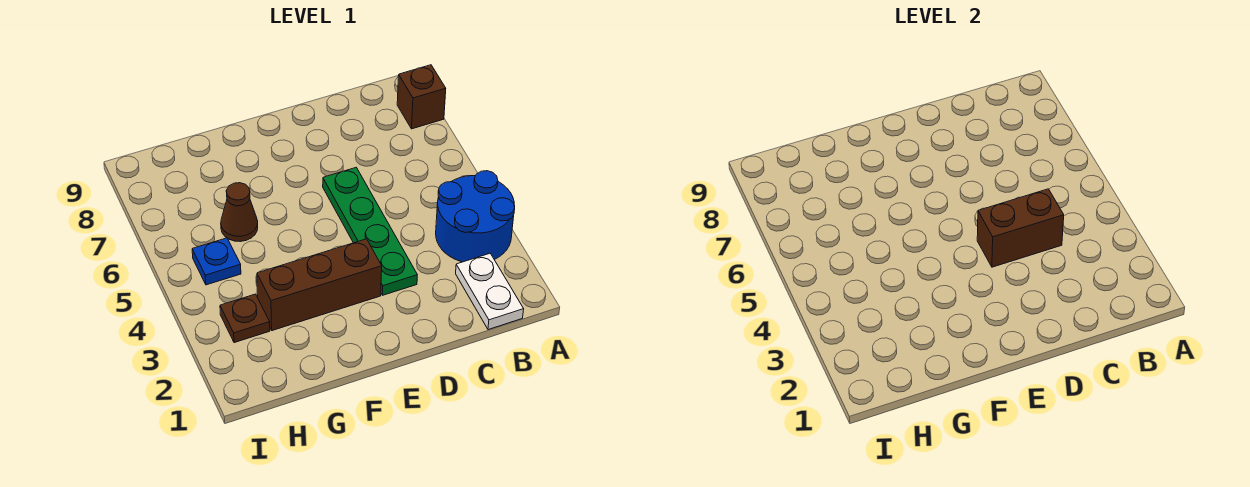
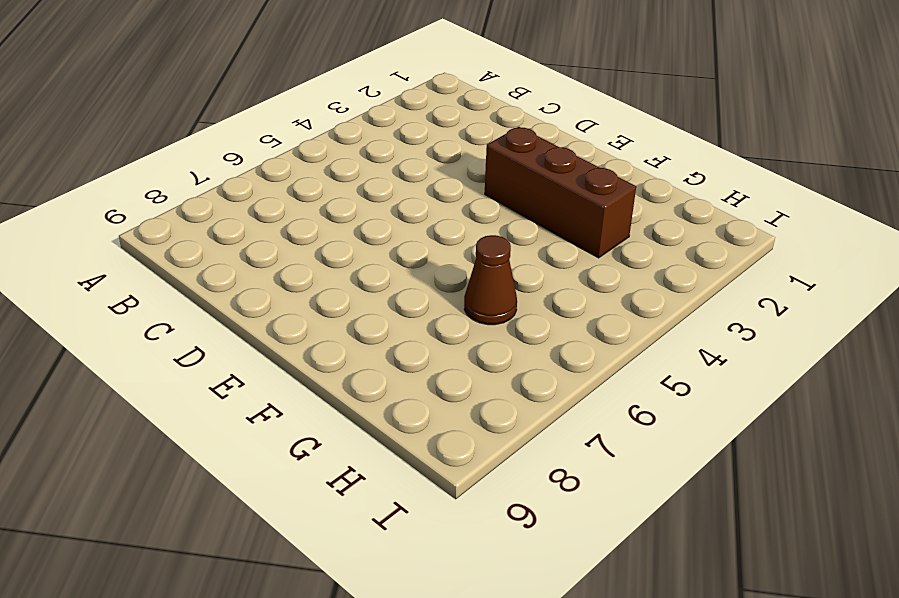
none -> blue round brick A3:B4 level 1
none -> brown brick A8 level 1

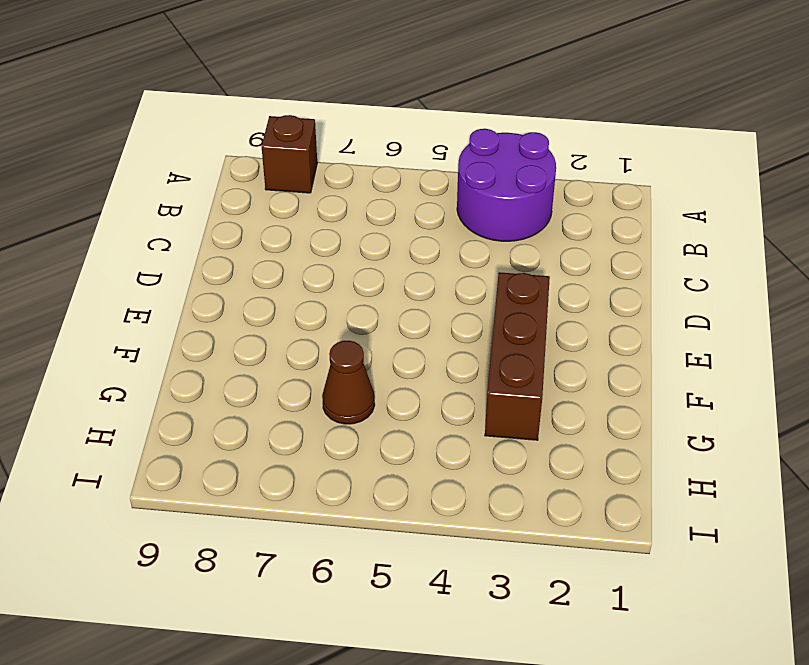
purple round brick A3:B4 level 1 -> blue round brick A3:B4 level 1
none -> white plate B1:B2 level 1
none -> green plate D3:D6 level 1

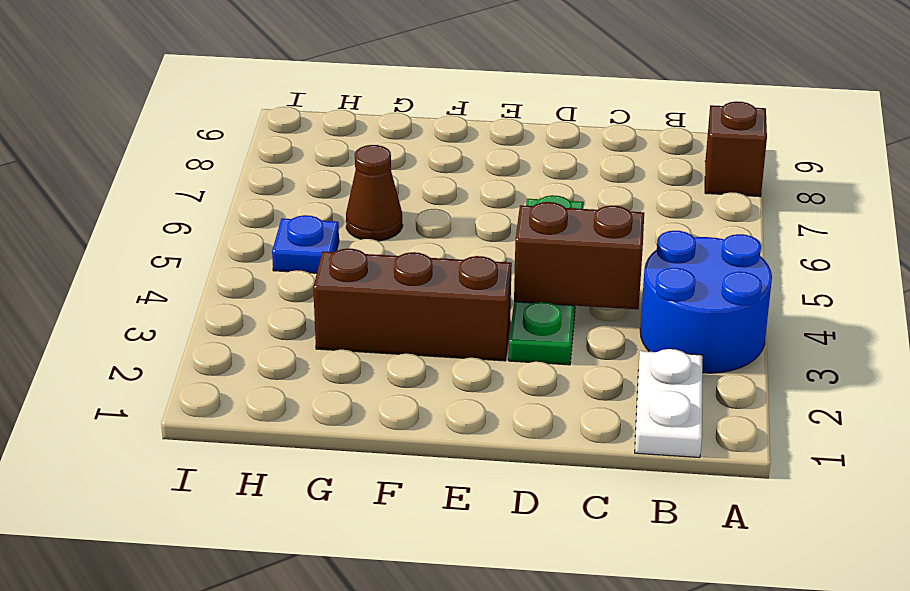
none -> brown plate H3 level 1

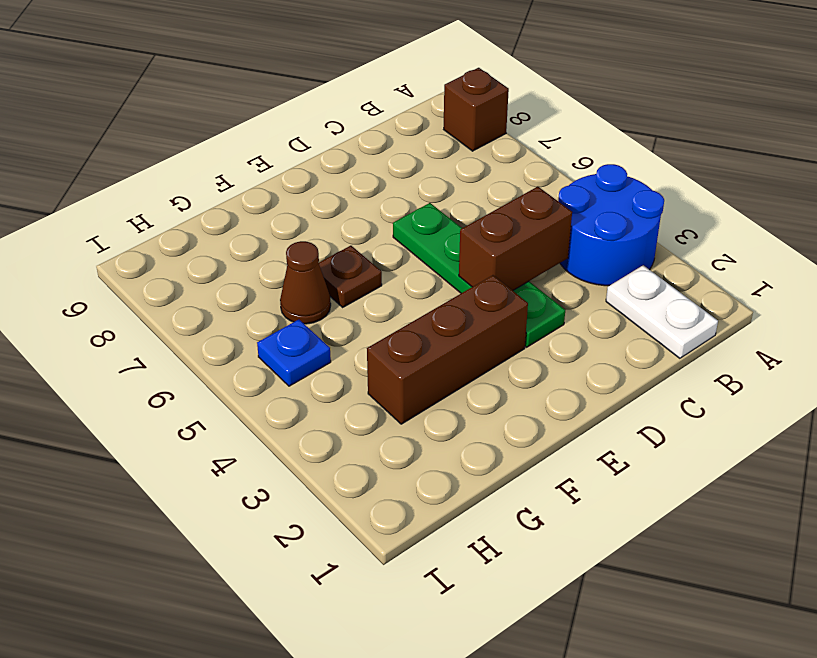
brown plate F6 level 1 -> brown plate H3 level 1

